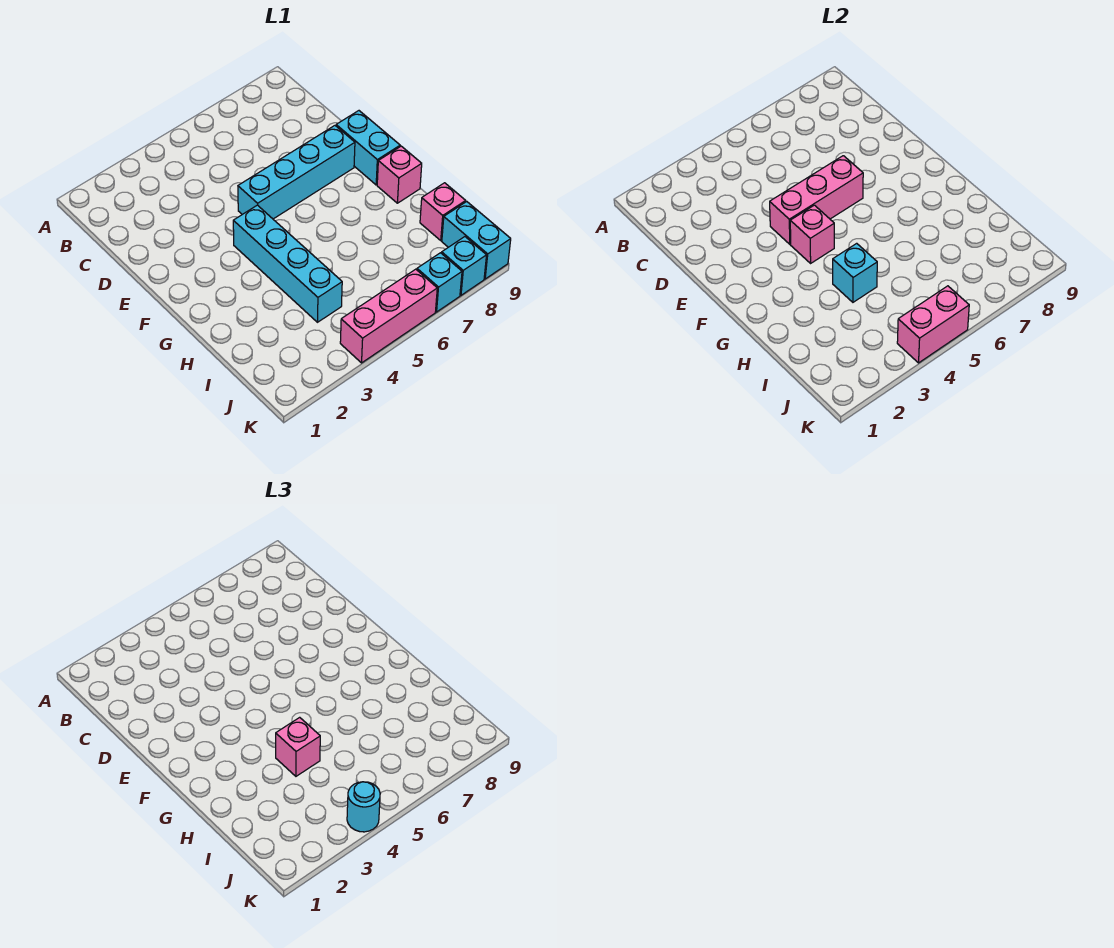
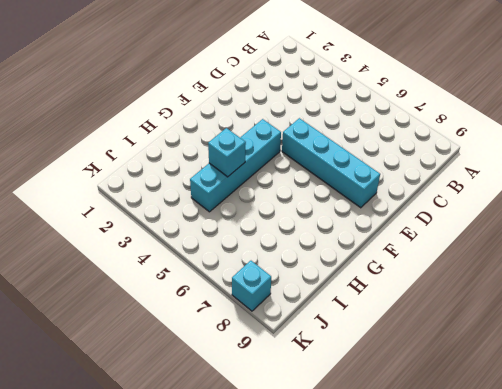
none -> cyan brick E9:F9 level 1
none -> pink brick G9 level 1
none -> pink brick I9 level 1

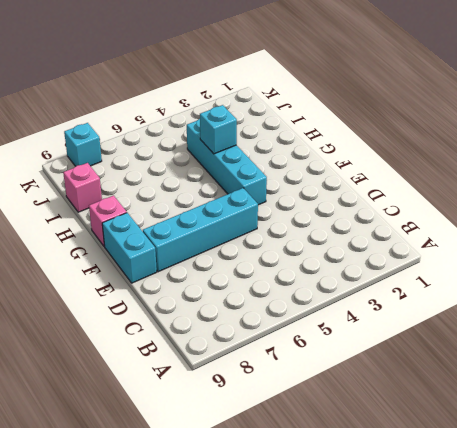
none -> cyan brick J9:K9 level 1
none -> pink brick K4:K6 level 1
none -> cyan brick K7 level 1

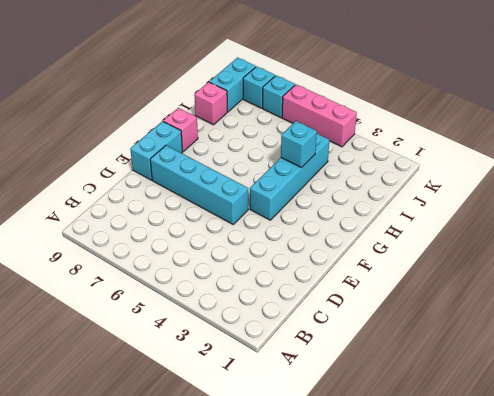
none -> pink brick E4:E6 level 2
none -> pink brick F4 level 2
none -> pink brick K4:K5 level 2

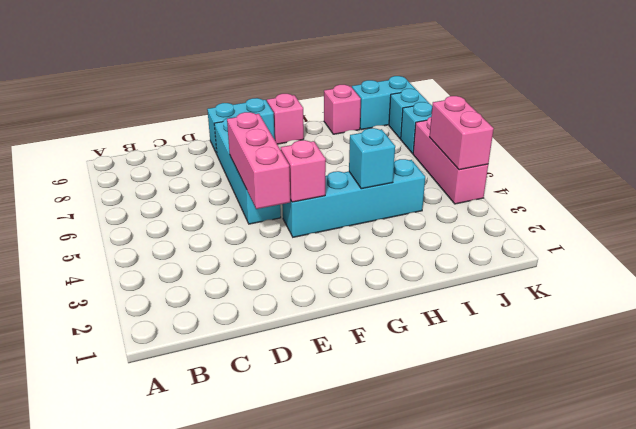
none -> pink brick H4 level 3
none -> cyan round brick K4 level 3

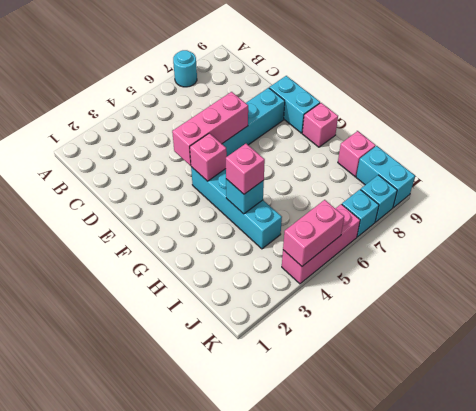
cyan round brick A7 level 1 -> cyan round brick K4 level 3

